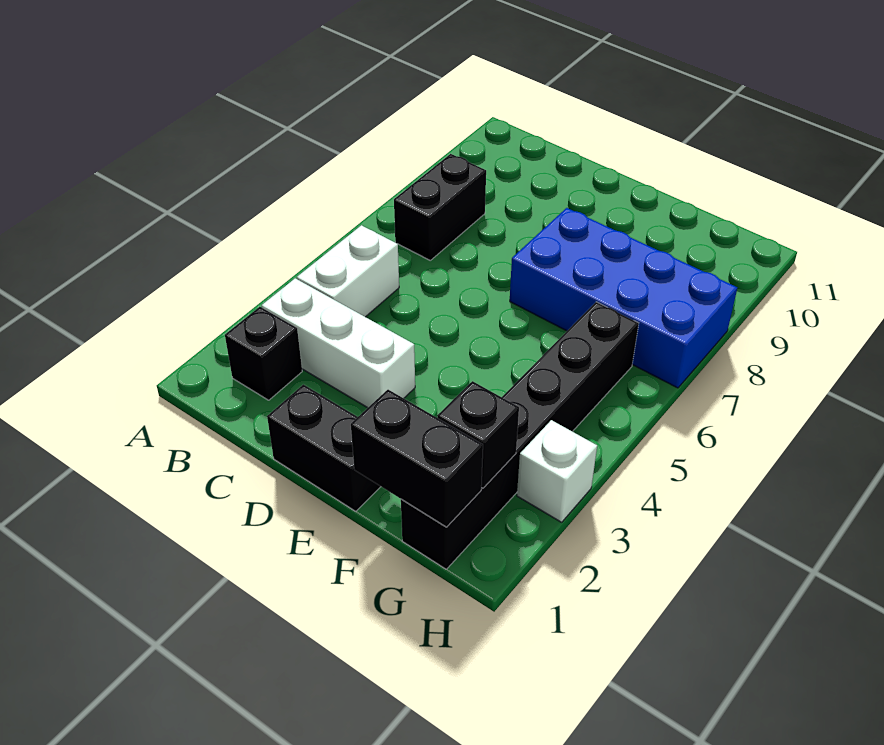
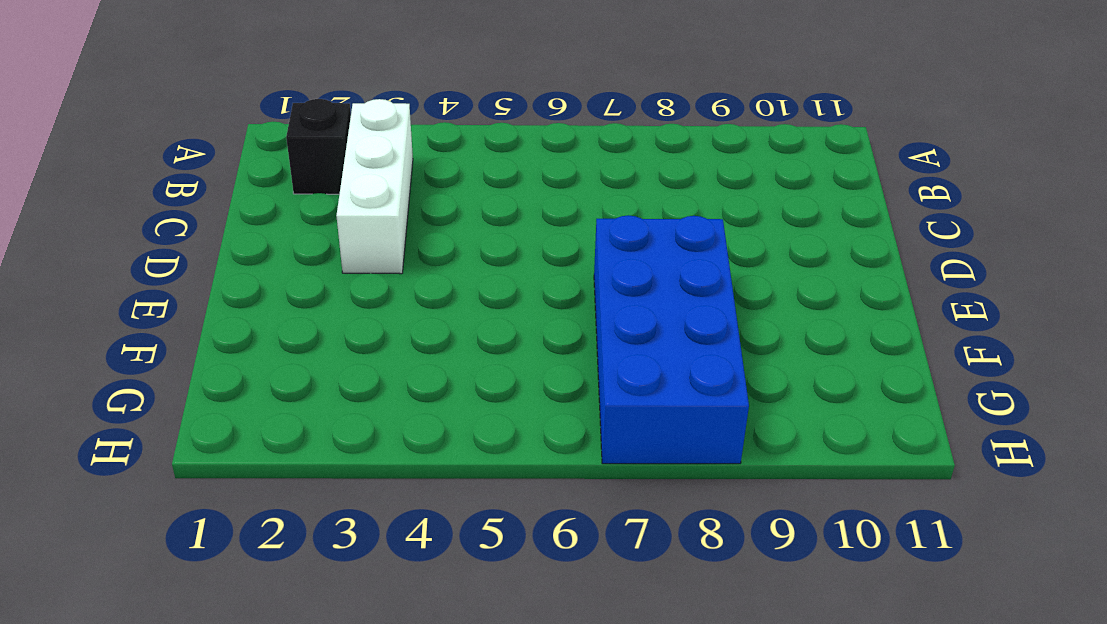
none -> white brick B4:B5 level 1
none -> black brick B7:B8 level 1

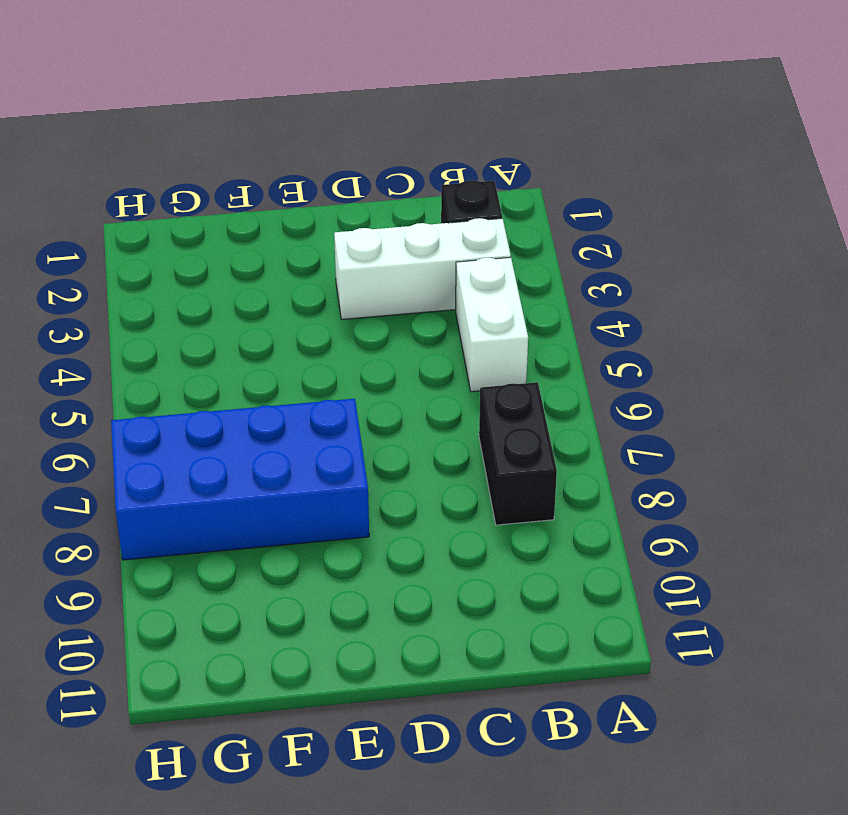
none -> black brick D1:E1 level 1
none -> black brick G1:G6 level 1

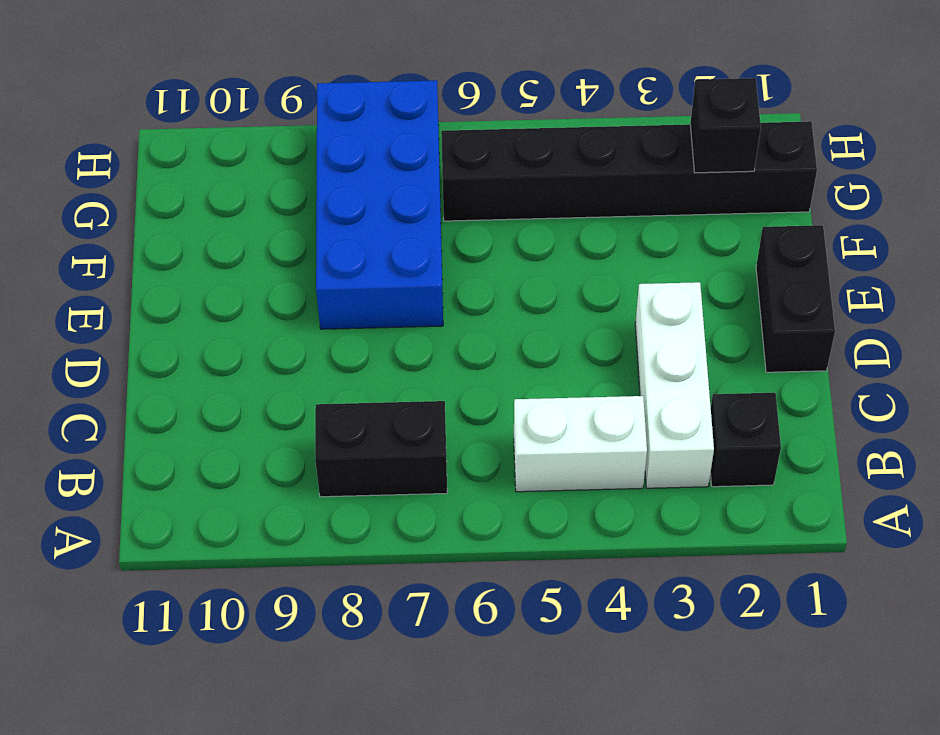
none -> white brick H3 level 1
none -> black brick F1:G1 level 2

